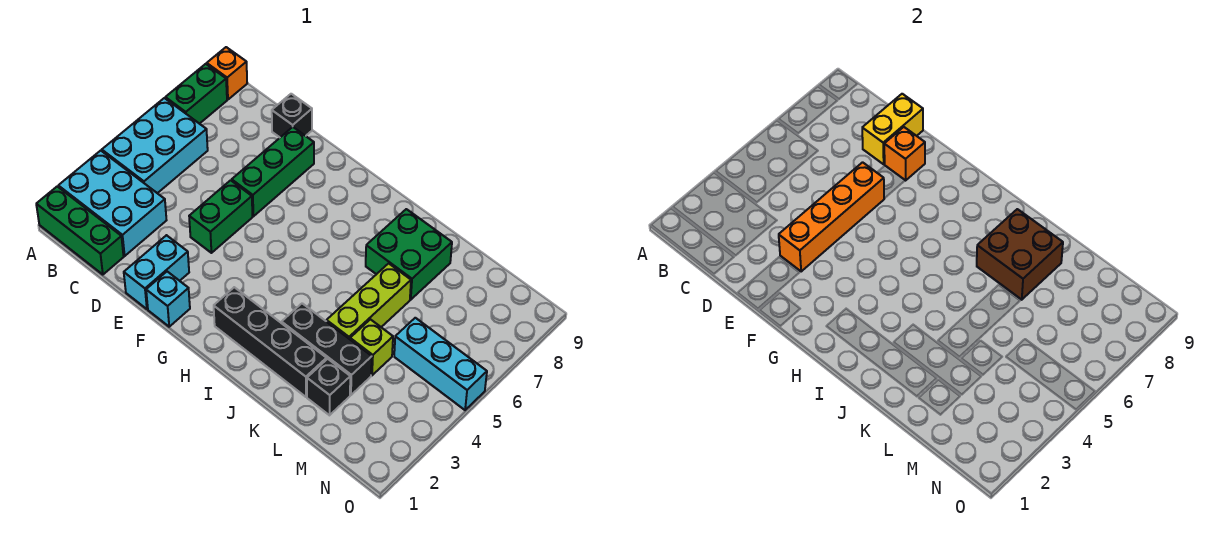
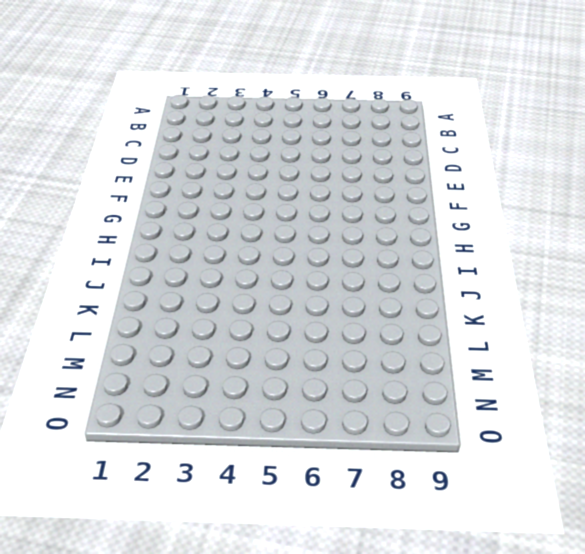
none -> green brick A1:C1 level 1
none -> cyan brick A2:C3 level 1
none -> cyan brick A4:B6 level 1

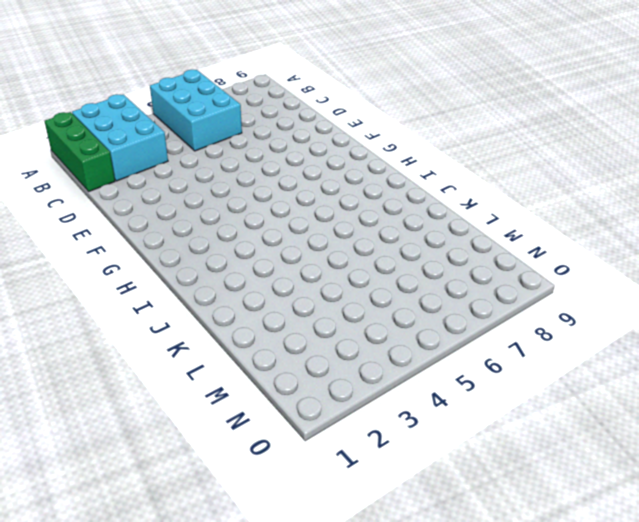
cyan brick A5:C6 level 1 -> cyan brick A4:B6 level 1
none -> green brick A7:A8 level 1
none -> orange brick A9 level 1
none -> black brick D9 level 1

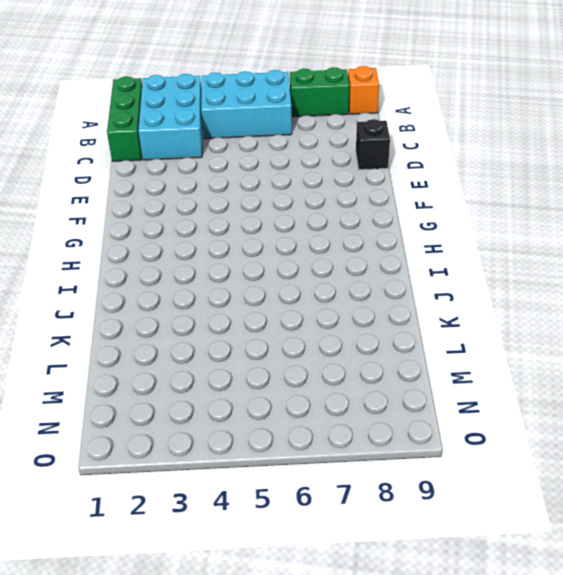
none -> cyan brick E1:E2 level 1
none -> green brick E4:E5 level 1
none -> green brick E6:E8 level 1

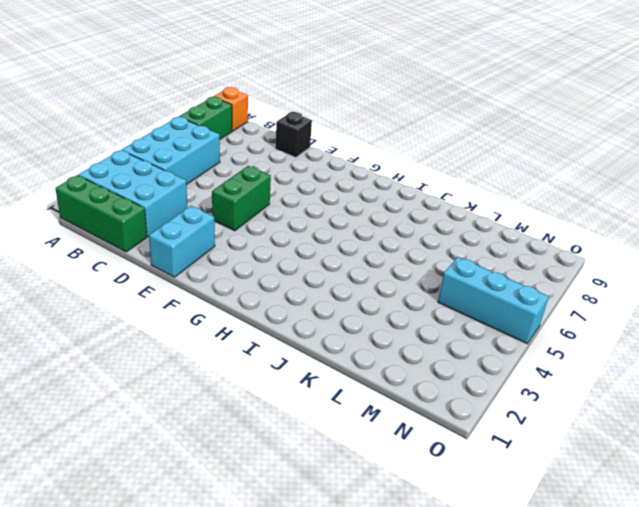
none -> green brick E6:E8 level 1
none -> cyan brick F1 level 1
none -> black brick H2:K2 level 1

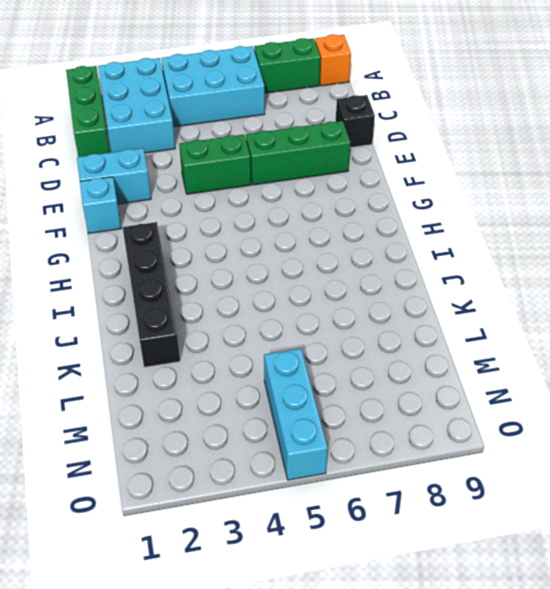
none -> black brick J3:L3 level 1
none -> green brick J7:K8 level 1
none -> lime brick K4:K6 level 1

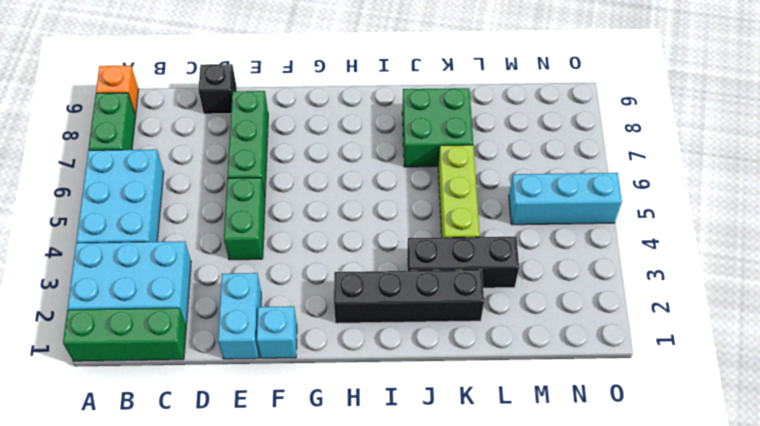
none -> black brick L2 level 1
none -> lime brick L4 level 1
none -> yellow brick D8:D9 level 2

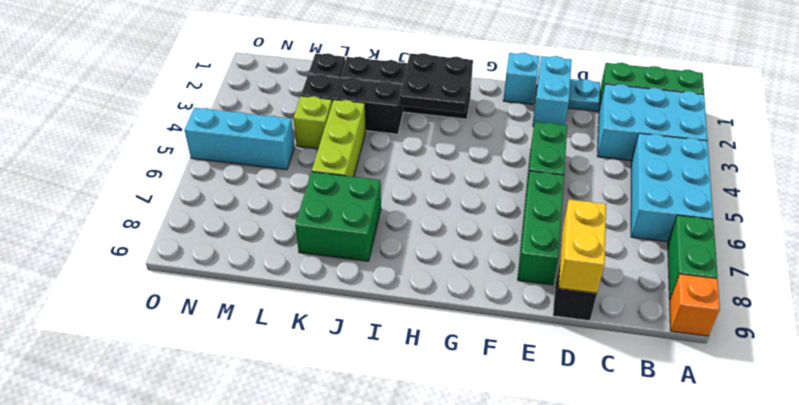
cyan plate D1 level 1 -> none
black plate H2:I3 level 2 -> none
none -> orange brick E3:E6 level 2
none -> orange brick E8 level 2
none -> brown brick J7:K8 level 2

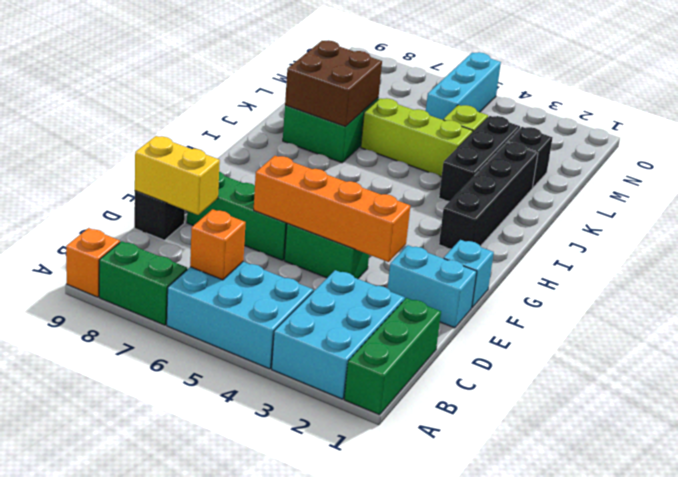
orange brick B6 level 2 -> orange brick E8 level 2

